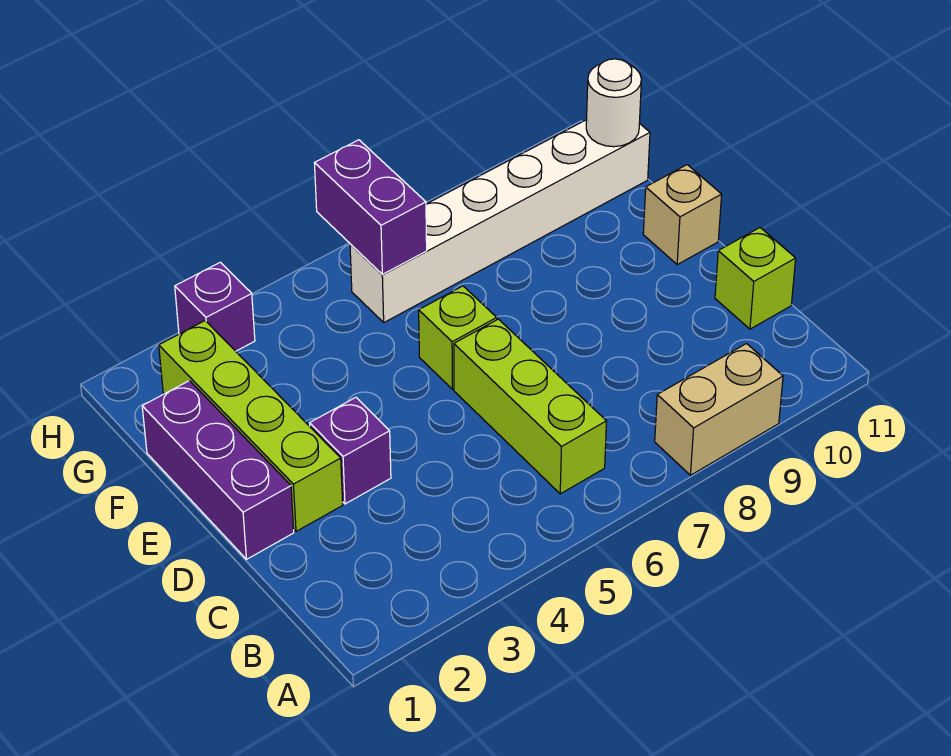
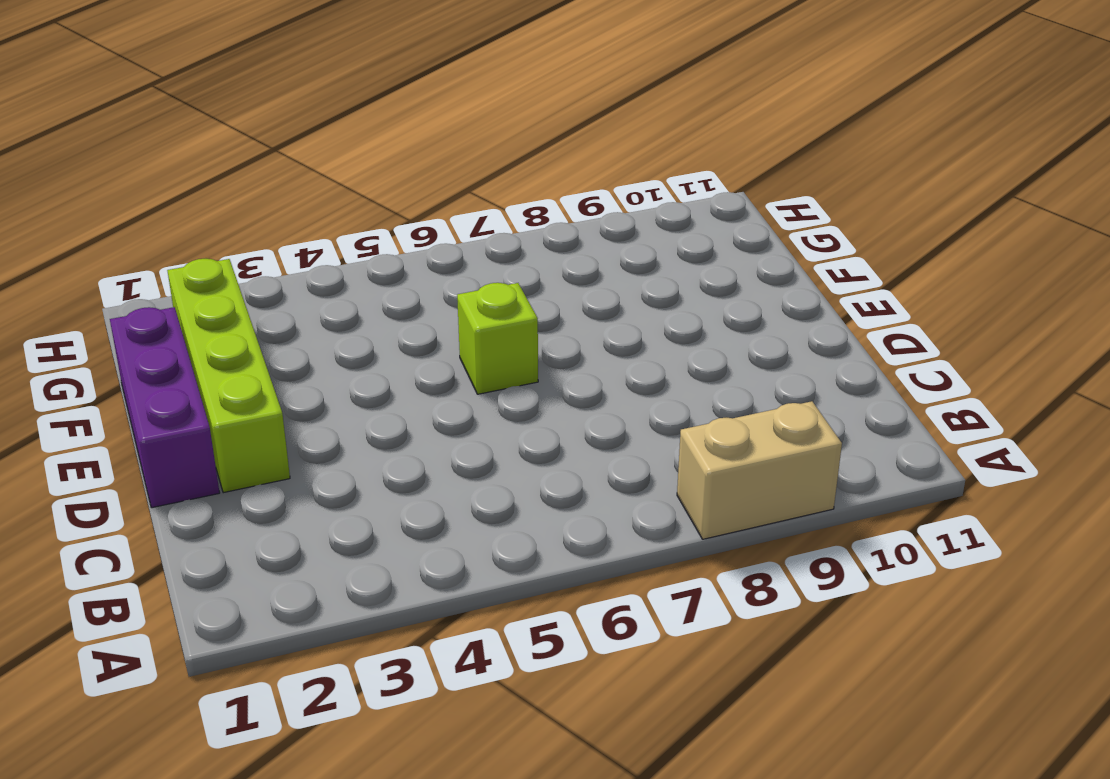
none -> lime brick B6:D6 level 1
none -> lime brick C11 level 1
none -> purple brick D3 level 1

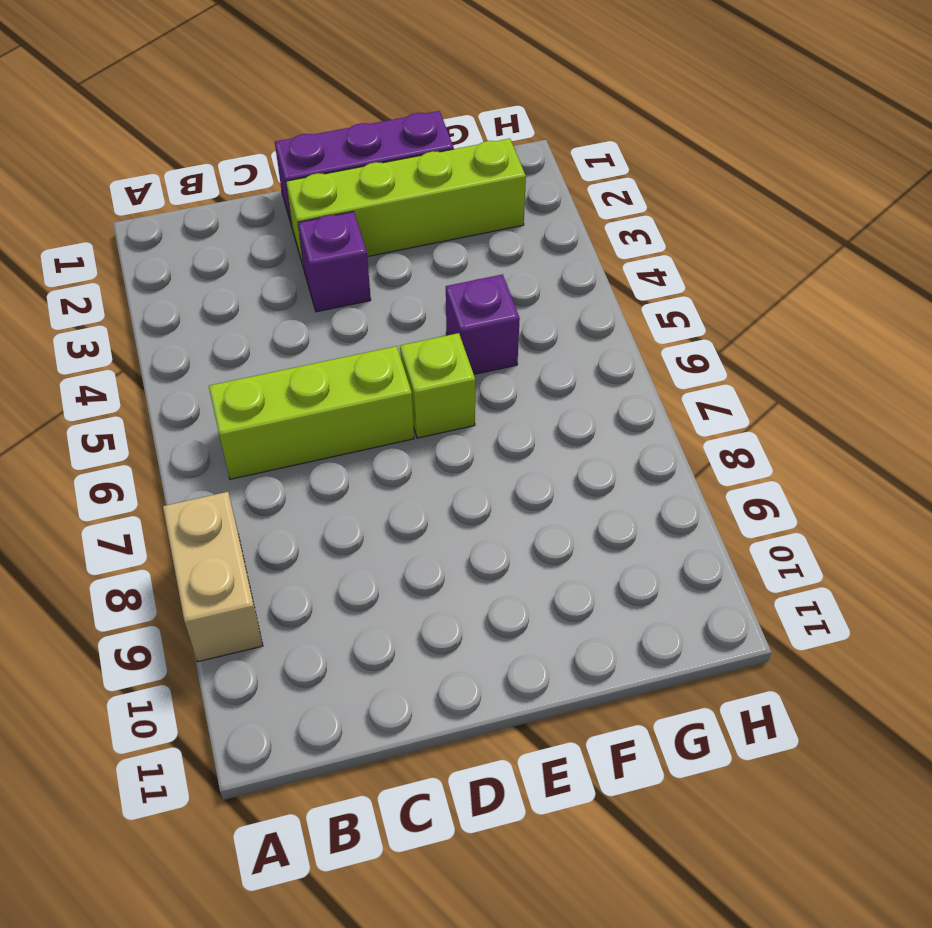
purple brick F5 level 1 -> purple brick H3 level 1
none -> lime brick C11 level 1
none -> tan brick E11 level 1
none -> white brick G6:G11 level 1

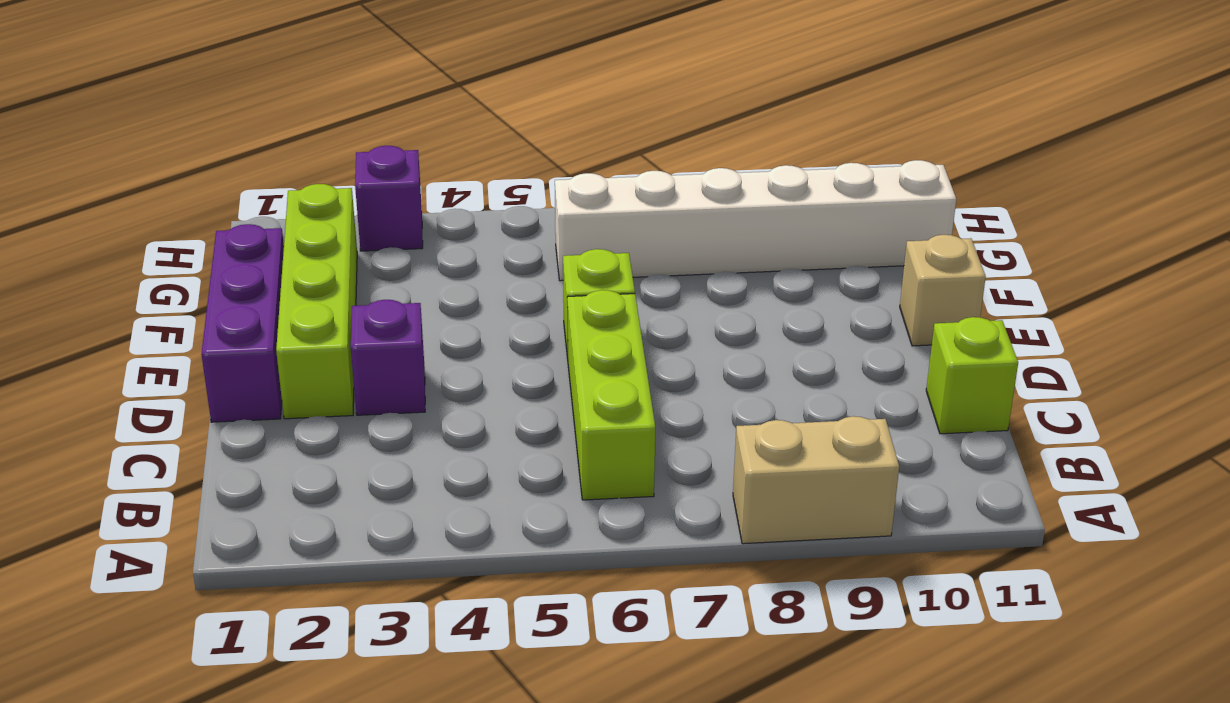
none -> purple brick G6:H6 level 2
none -> white round brick G11 level 2

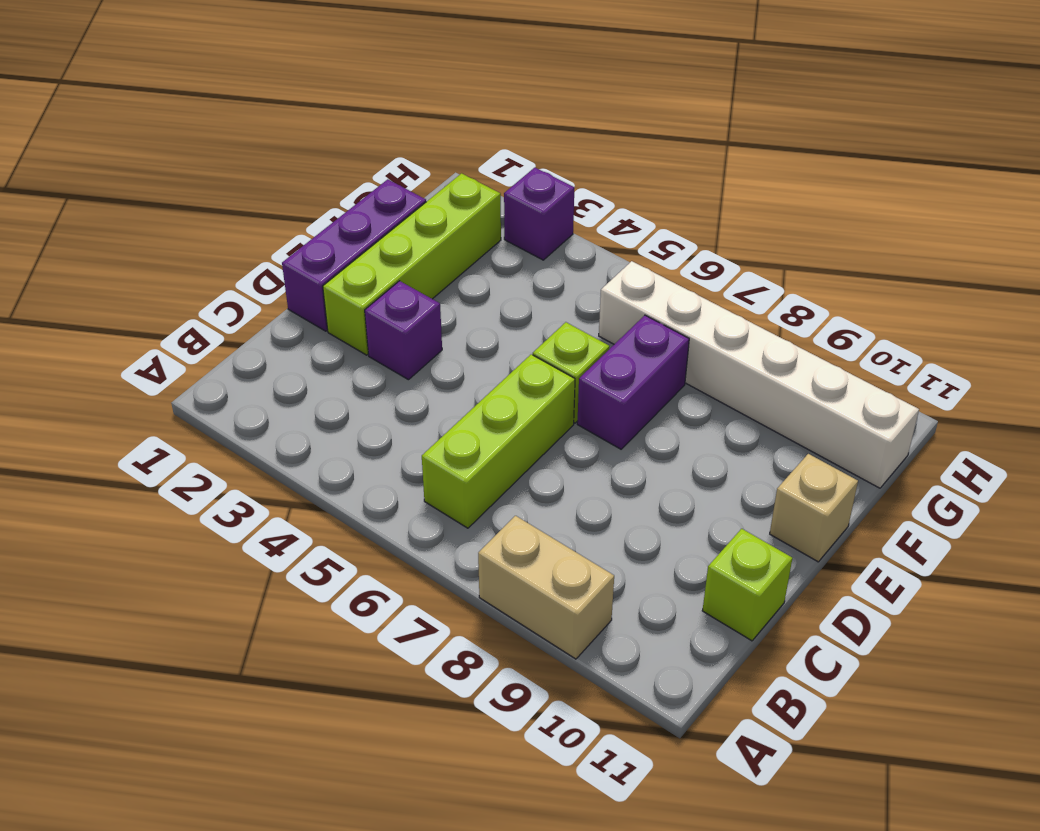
purple brick E7:F7 level 1 -> purple brick G6:H6 level 2
none -> white round brick G11 level 2

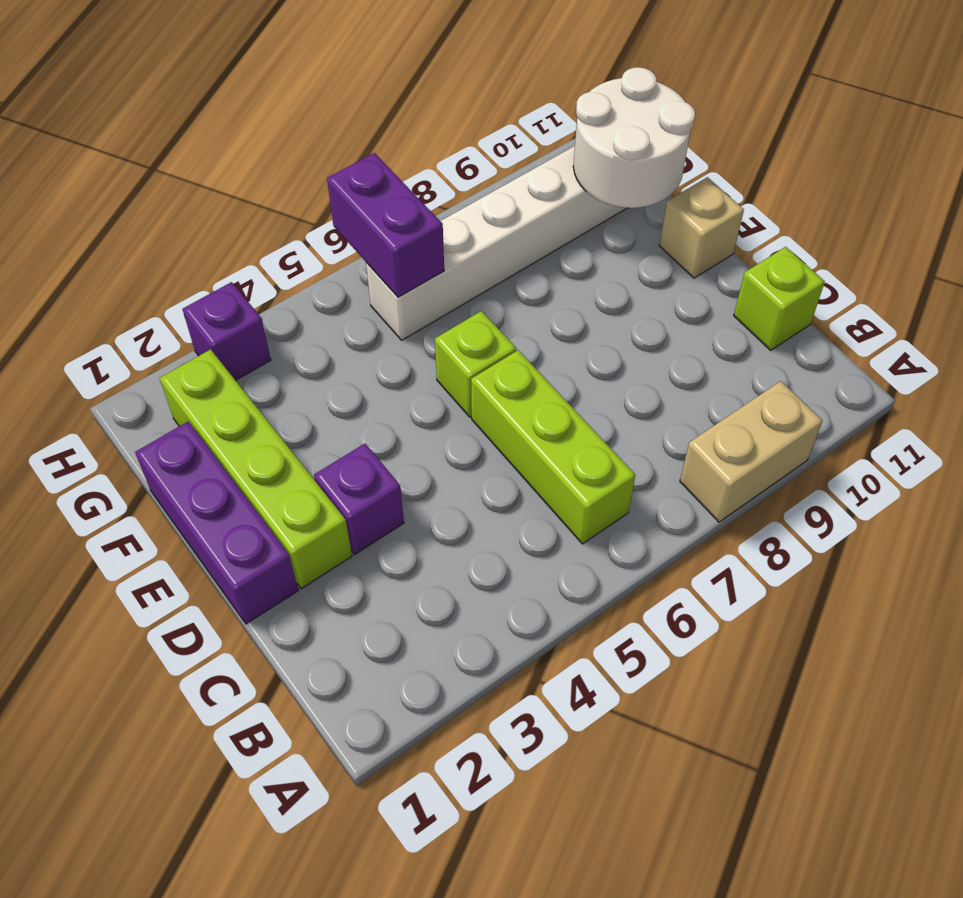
white round brick F10:G11 level 2 -> white round brick G11 level 2

